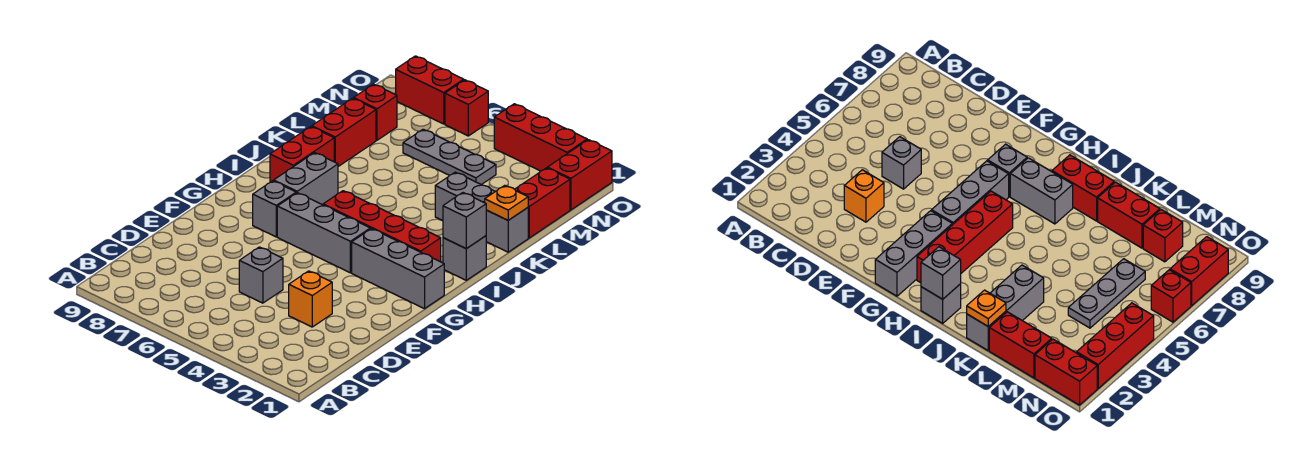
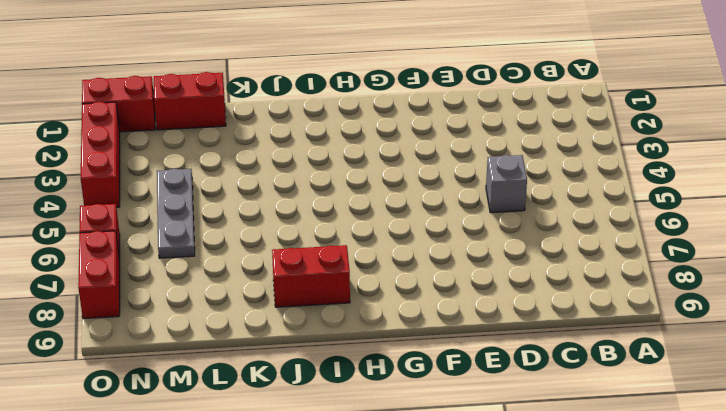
none -> orange brick D3 level 1
none -> grey brick G1:G3 level 1
none -> grey brick G4:G6 level 1

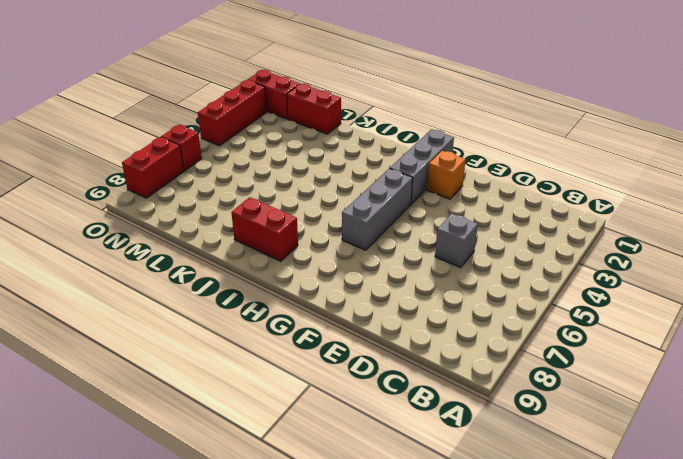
orange brick F2 level 1 -> orange brick D3 level 1
none -> grey brick G7 level 1
none -> red brick H2:H5 level 1
none -> grey brick H7:I7 level 1

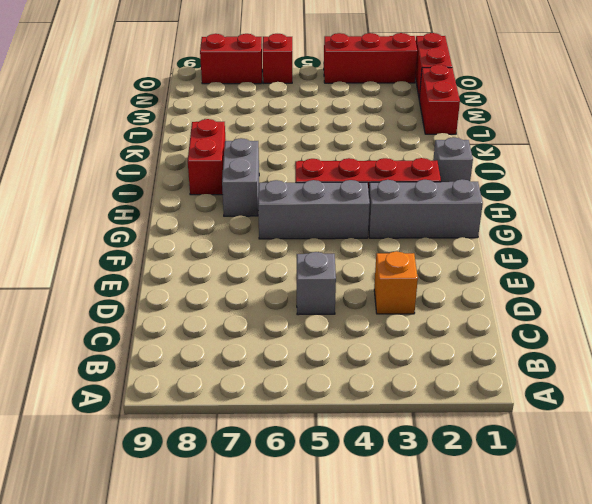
none -> grey brick G7 level 1
none -> grey brick K1:K3 level 1
none -> red brick K8:L8 level 1

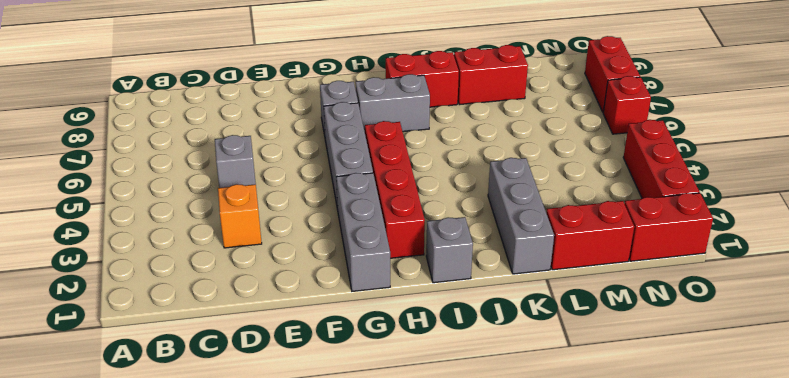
none -> grey plate M4:M6 level 1
none -> red brick M8 level 1
none -> grey brick I1 level 2

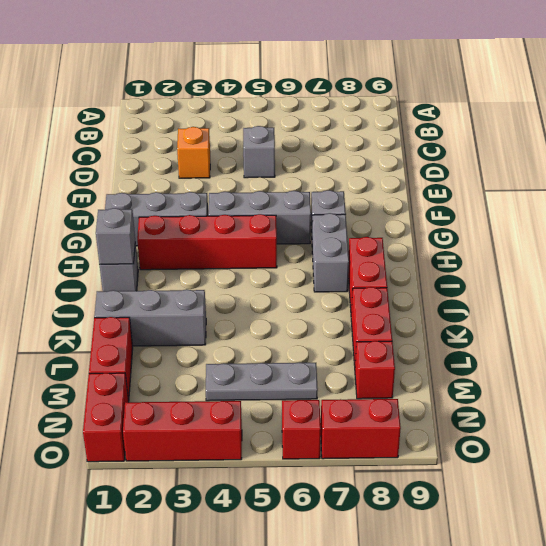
none -> orange plate K1 level 2

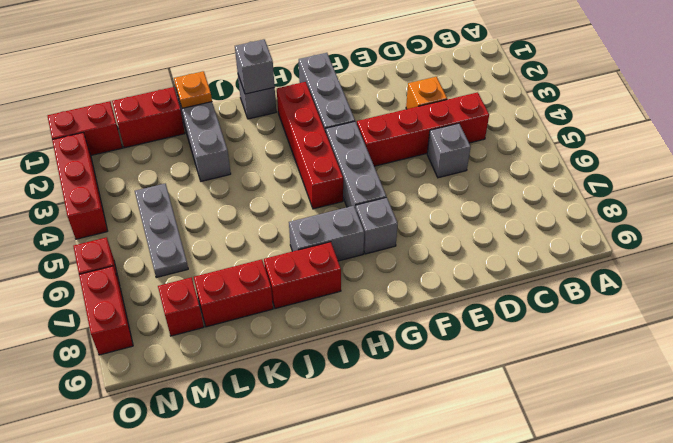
red brick C4:F4 level 1 -> none

